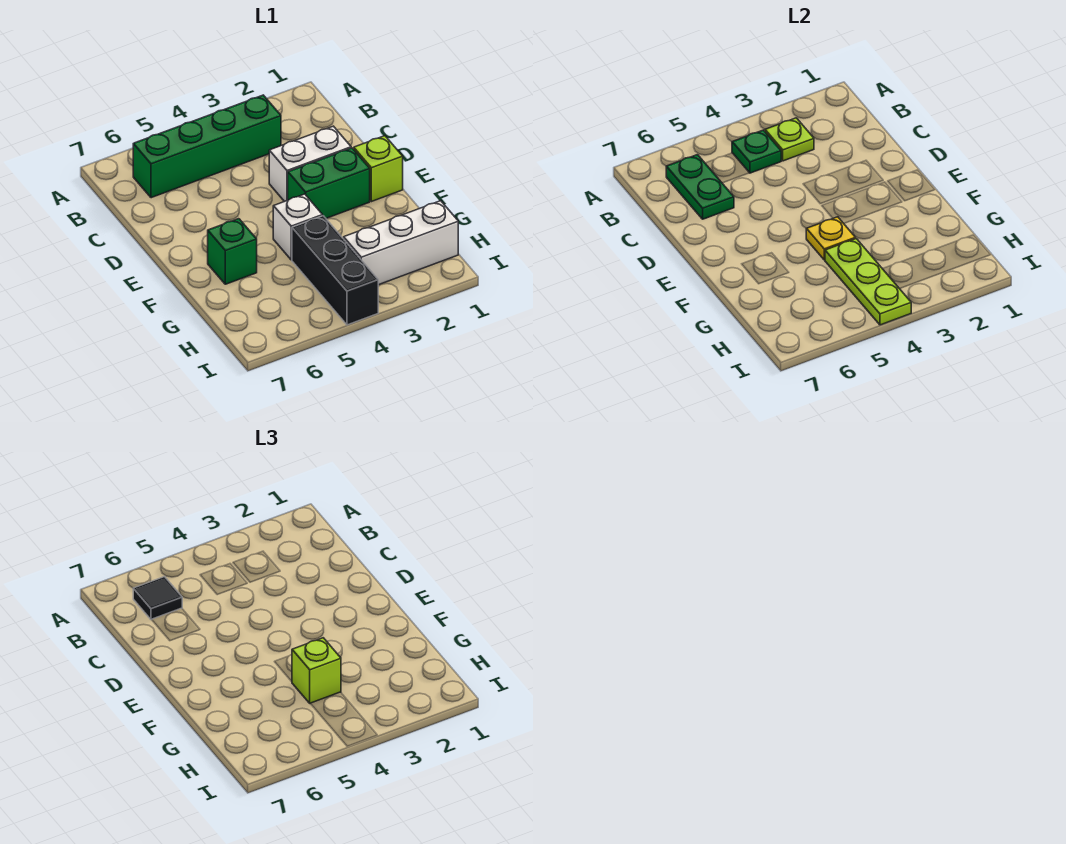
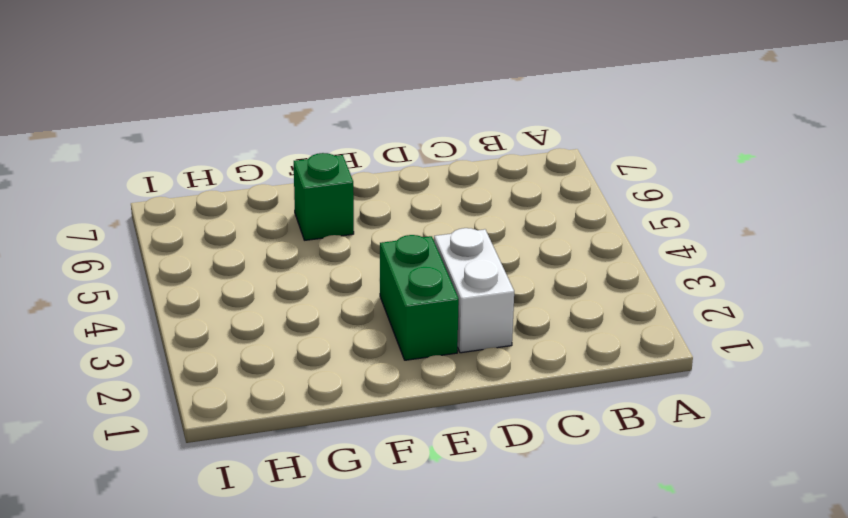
none -> green brick B3:B6 level 1
none -> lime brick E1 level 1
none -> white brick F4 level 1

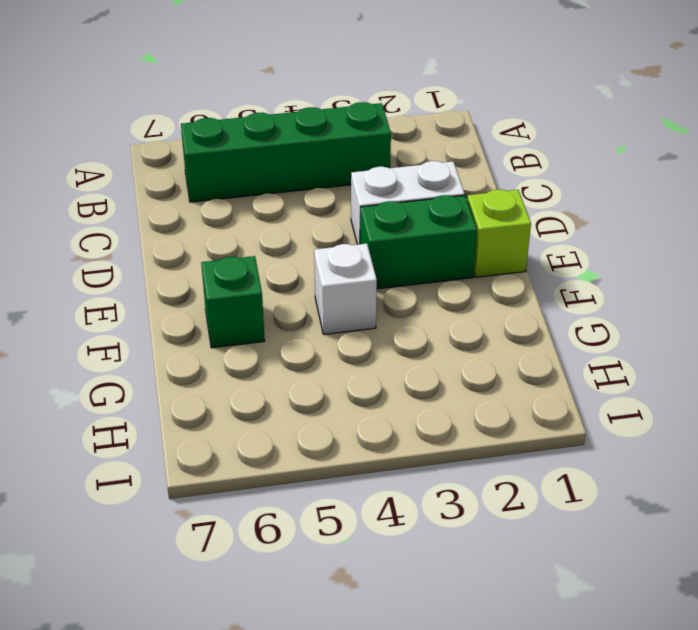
none -> black brick G4:I4 level 1
none -> white brick H1:H3 level 1
none -> lime plate B3 level 2

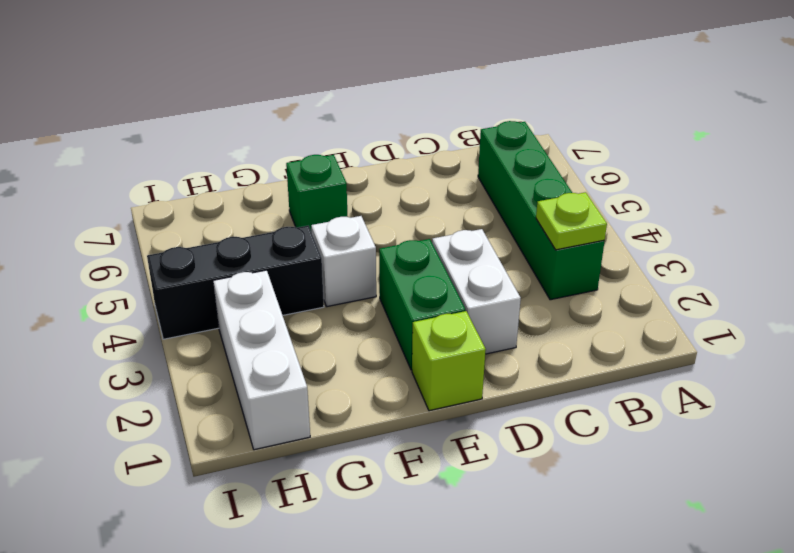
none -> green plate B4 level 2
none -> green plate B6:C6 level 2
none -> yellow plate F4 level 2

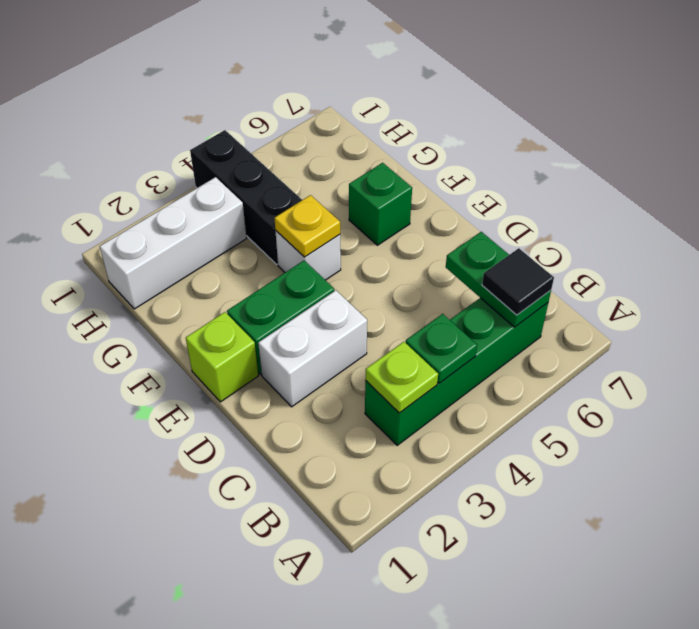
none -> lime plate G4:I4 level 2
none -> lime brick G4 level 3

